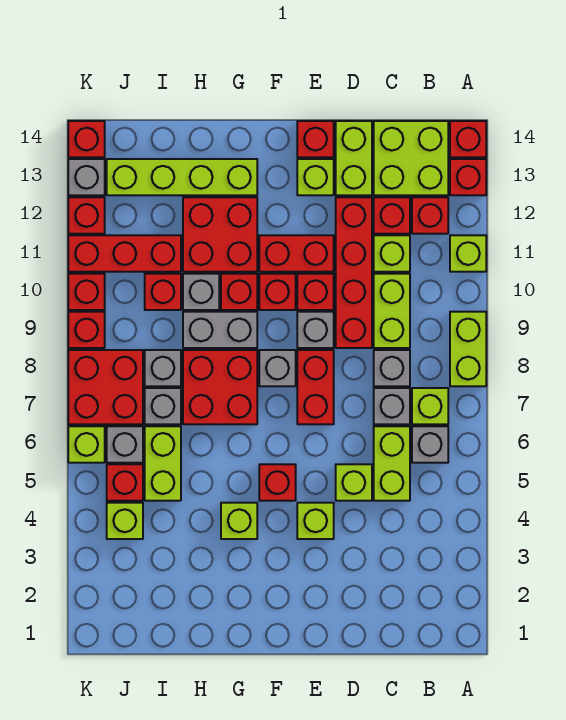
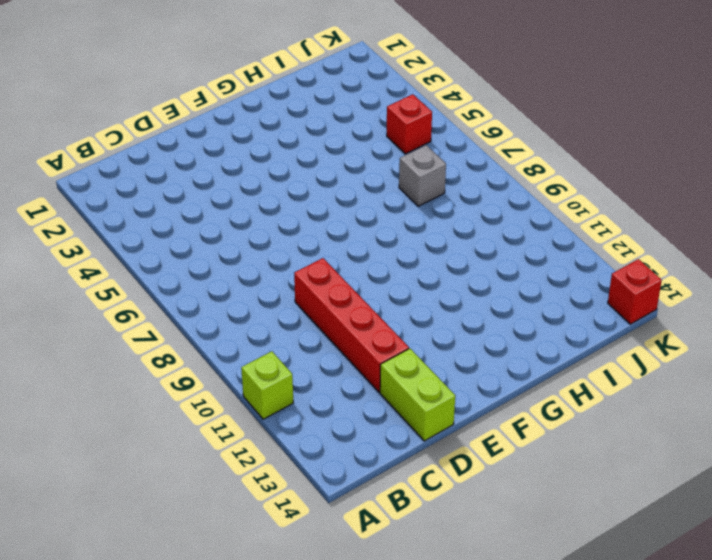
none -> lime brick A8:A9 level 1
none -> red brick A13 level 1
none -> red brick A14 level 1
none -> grey brick B6 level 1

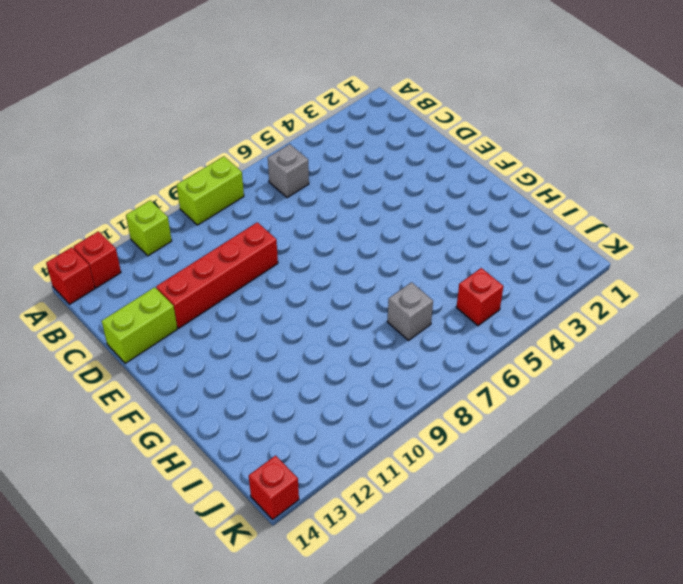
none -> lime brick B7 level 1
none -> red brick B12 level 1
none -> lime brick B13:C14 level 1
none -> lime brick C5:C6 level 1

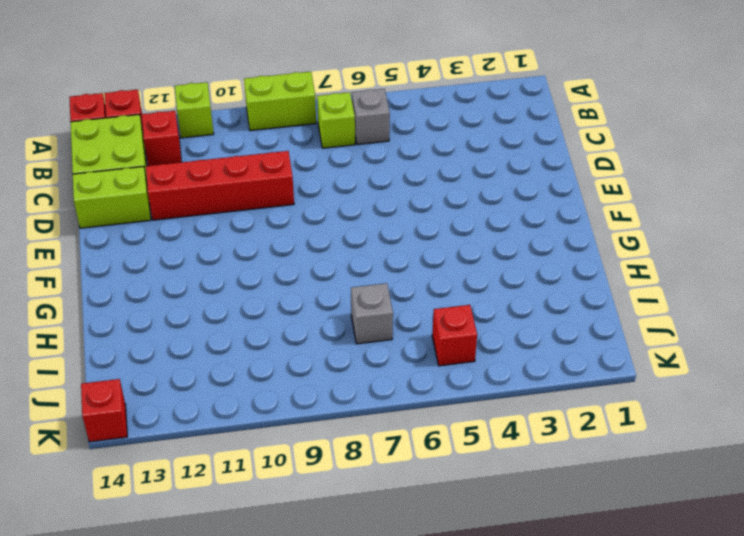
none -> lime brick C5:C6 level 1
none -> grey brick C7 level 1
none -> grey brick C8 level 1
none -> lime brick C9:C10 level 1

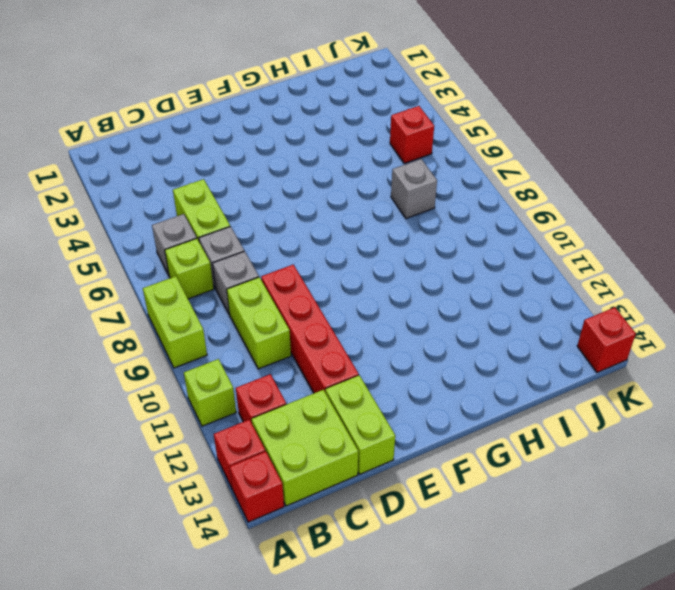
none -> lime brick C11 level 1
none -> red brick C12 level 1
none -> lime brick D5 level 1
none -> lime brick E4 level 1

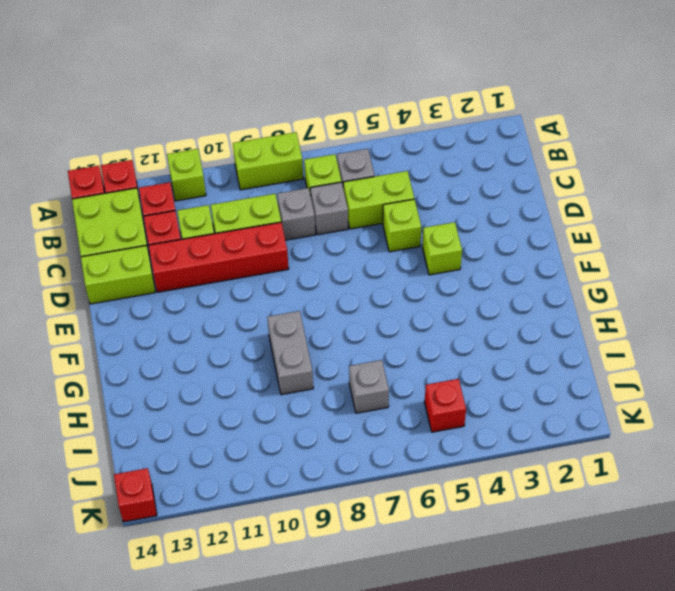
none -> red brick E7:E8 level 1
none -> grey brick E9 level 1
none -> red brick E10 level 1
none -> red brick E11:F11 level 1

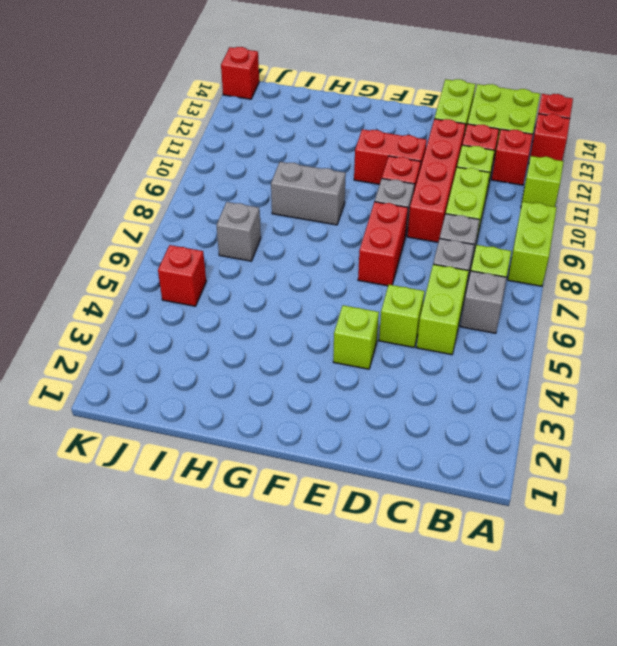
none -> lime brick E13 level 1
none -> red brick E14 level 1
none -> red brick F5 level 1
none -> grey brick F8 level 1

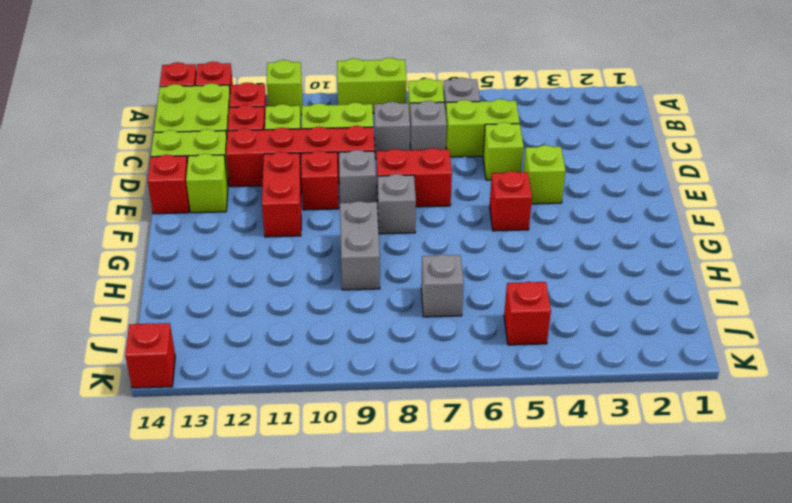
none -> red brick F10 level 1
none -> lime brick G4 level 1
none -> red brick G7:H8 level 1
none -> red brick G10 level 1

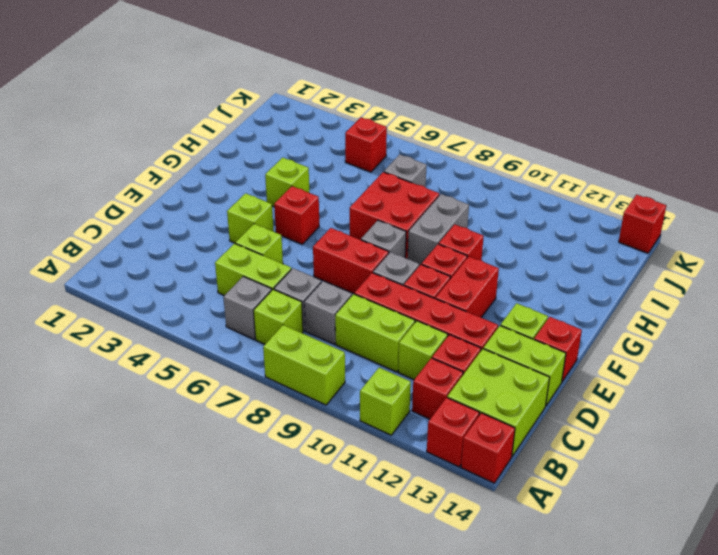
none -> red brick G11:H12 level 1
none -> lime brick G13:J13 level 1
none -> grey brick H10 level 1
none -> lime brick I5:I6 level 1

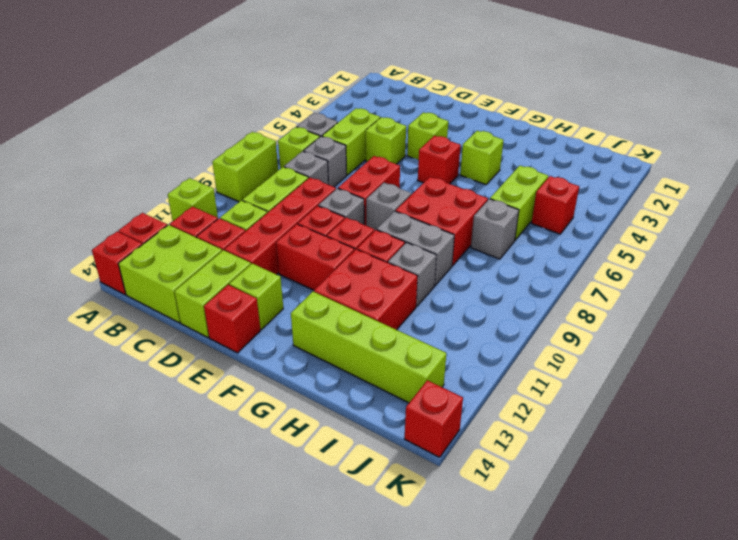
none -> grey brick I8 level 1
none -> red brick I10 level 1
none -> red brick I11:K11 level 1
none -> lime brick J4 level 1

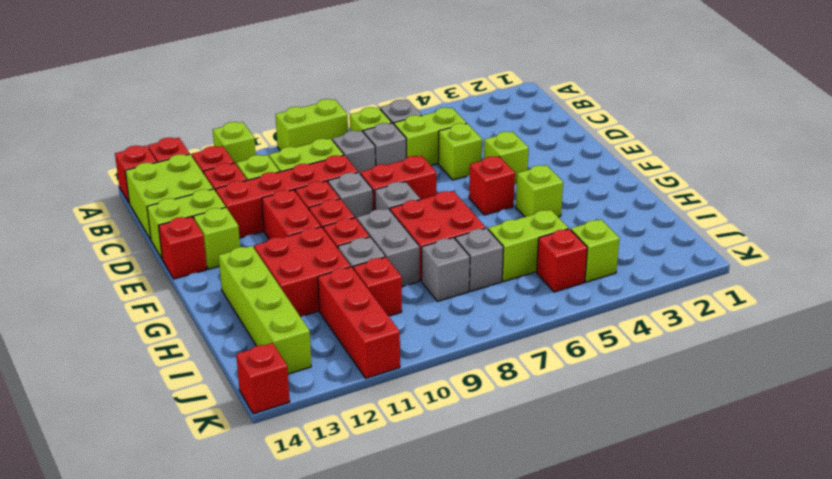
none -> grey brick J6 level 1
none -> red brick J7:K8 level 1
none -> lime brick K6 level 1
none -> red brick K9 level 1

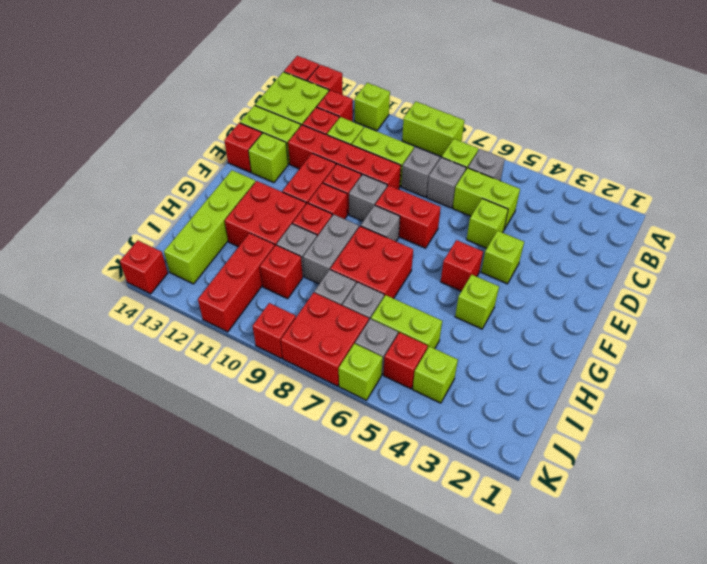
none -> red brick K10 level 1
none -> red brick K12 level 1
none -> grey brick K13 level 1

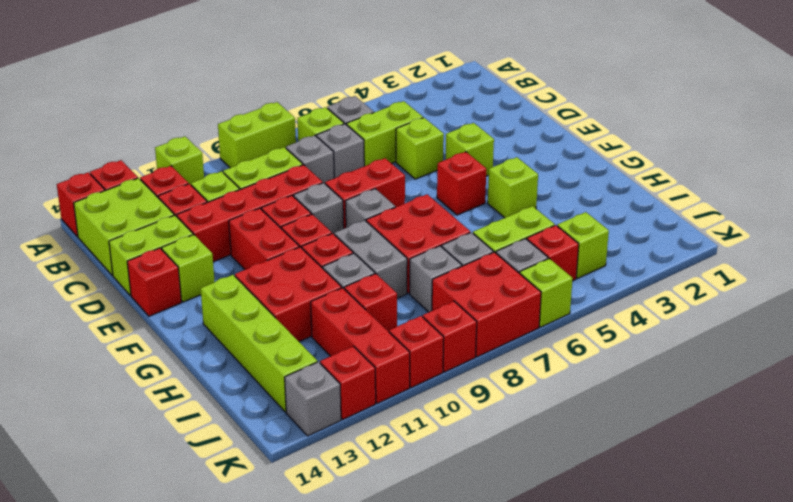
none -> red brick K14 level 1

